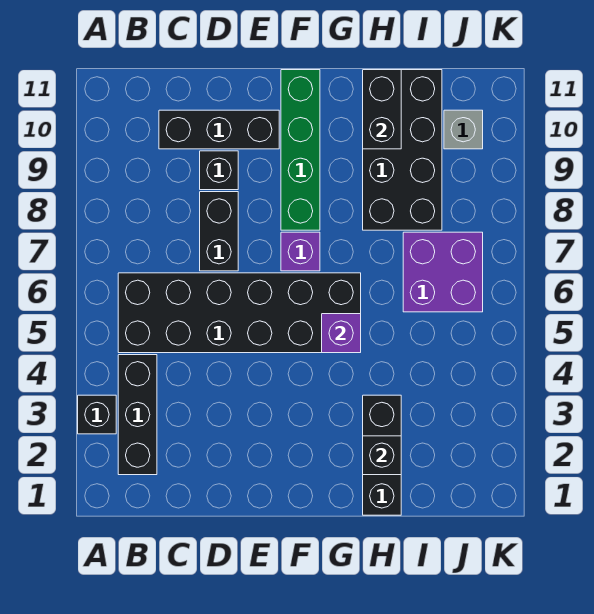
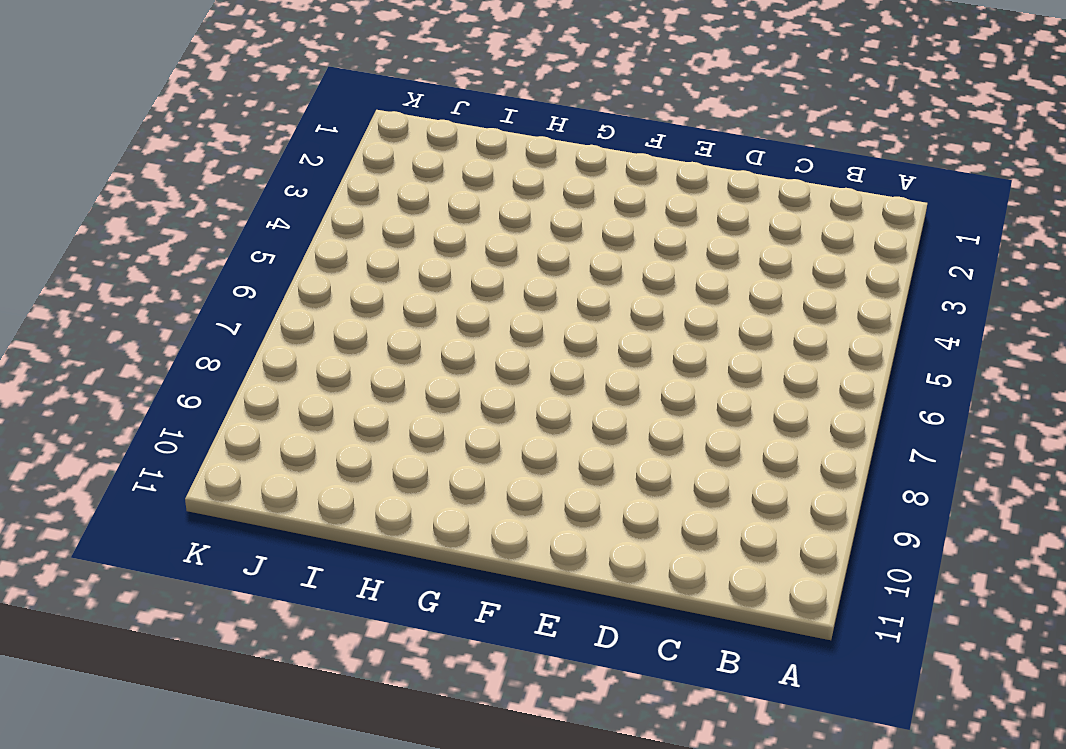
none -> black brick A3 level 1
none -> black brick B2:B4 level 1
none -> black brick B5:G6 level 1

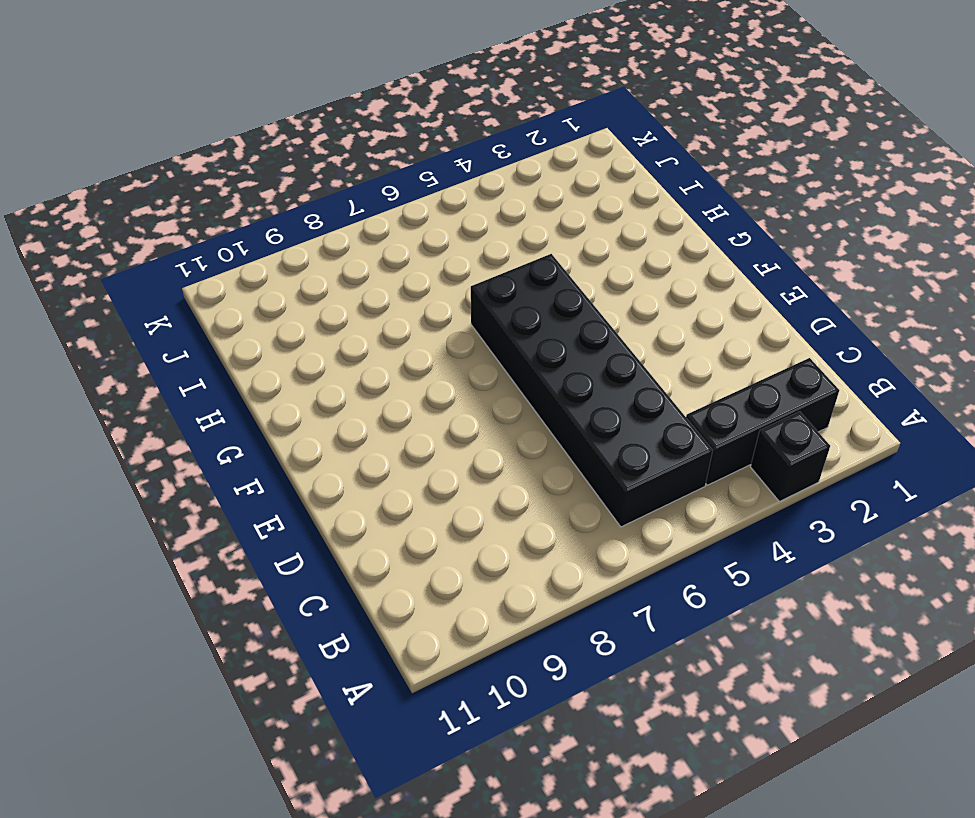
none -> black brick C10:E10 level 1
none -> black brick D7:D8 level 1
none -> black brick D9 level 1

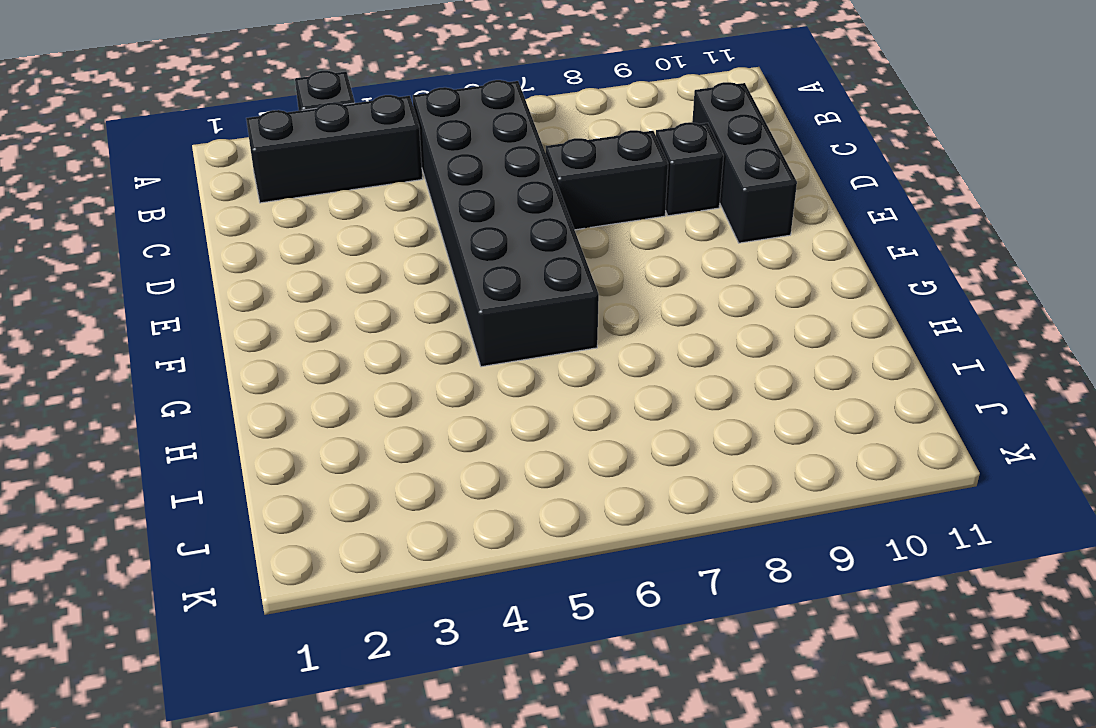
none -> purple brick F7 level 1
none -> green brick F8:F11 level 1
none -> black brick H1:H3 level 1

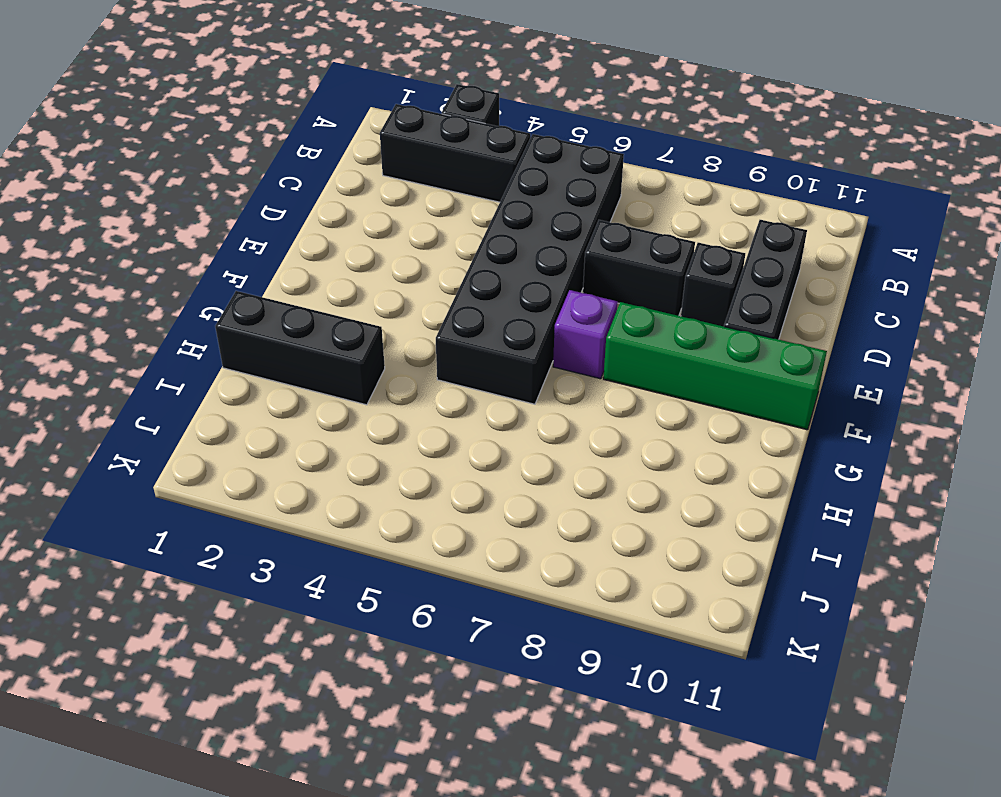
none -> black brick H8:I11 level 1
none -> purple brick I6:J7 level 1
none -> grey brick J10 level 1

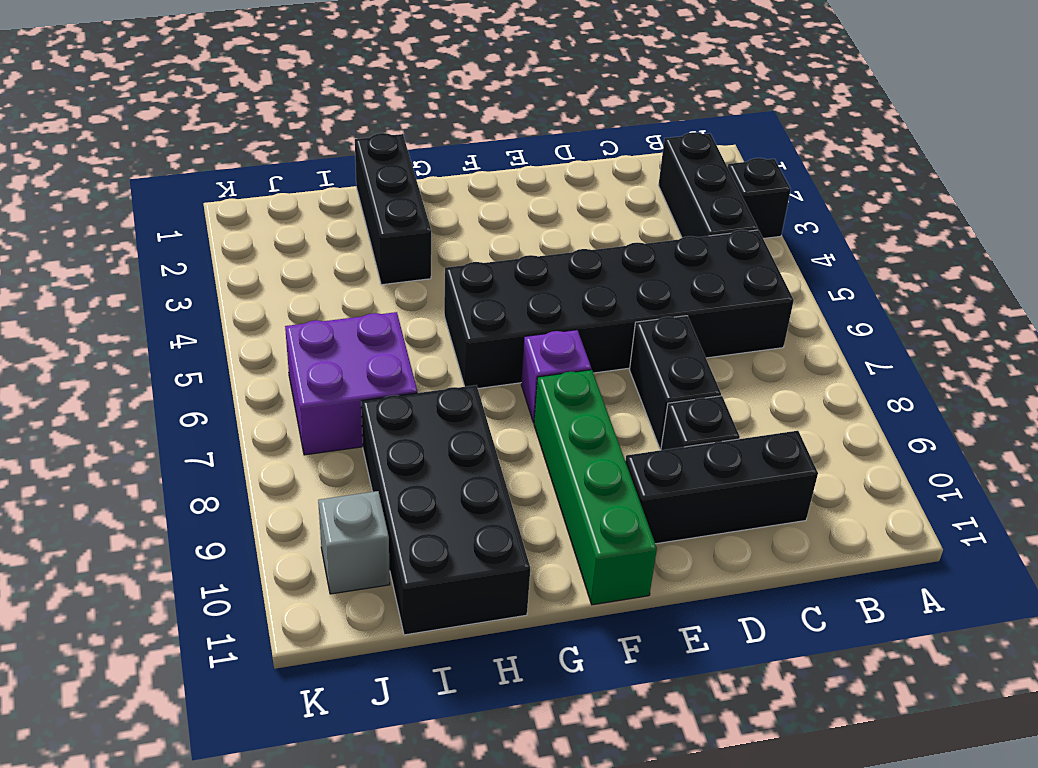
none -> purple brick G5 level 2
none -> black brick H2 level 2
none -> black brick H10:H11 level 2

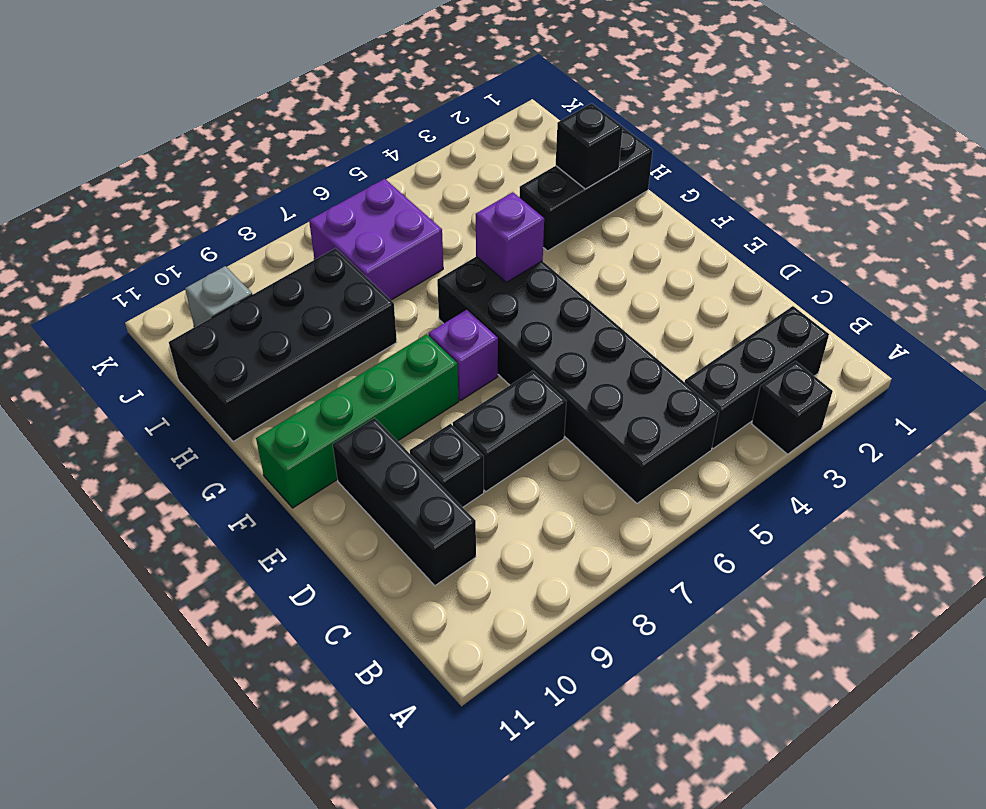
none -> black brick H10:H11 level 2

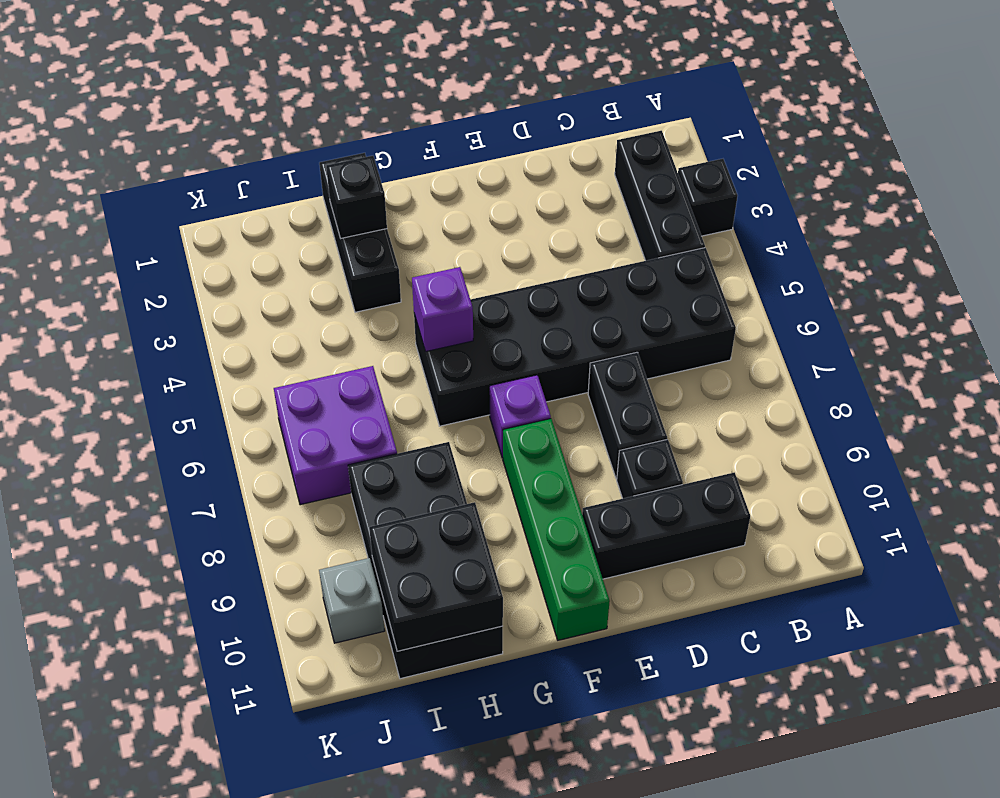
black brick H10:I11 level 2 -> black brick H10:H11 level 2

